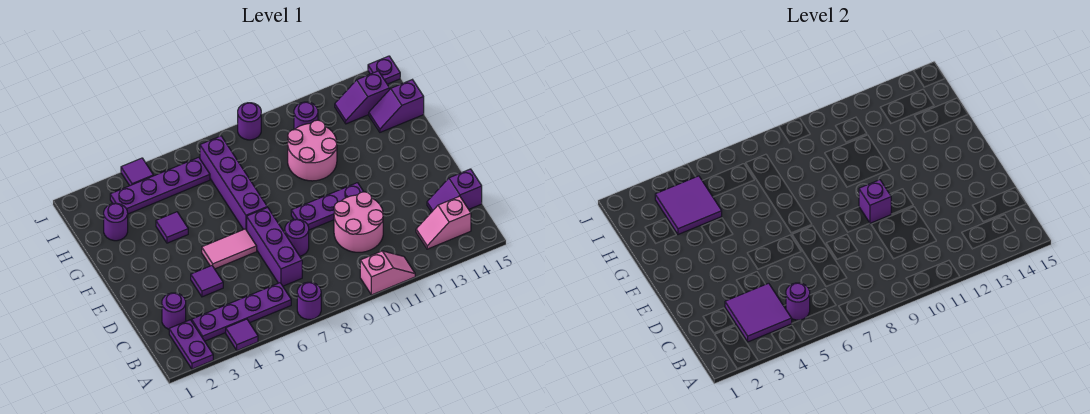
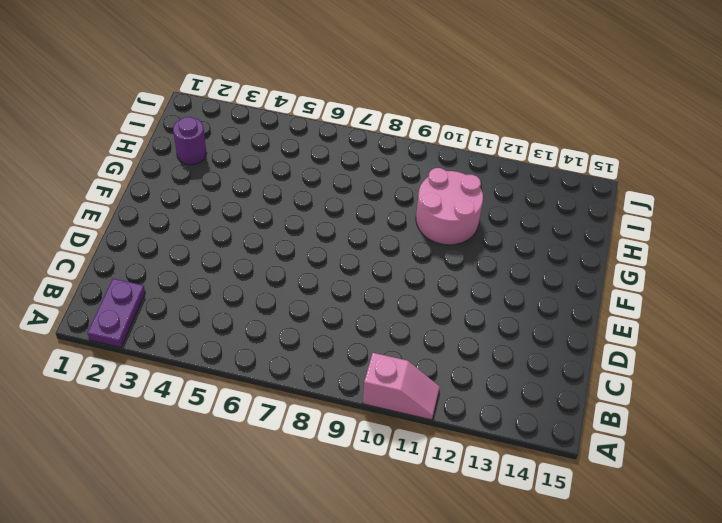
none -> purple tile A4 level 1
none -> purple round brick A7 level 1
none -> purple plate B3:B6 level 1

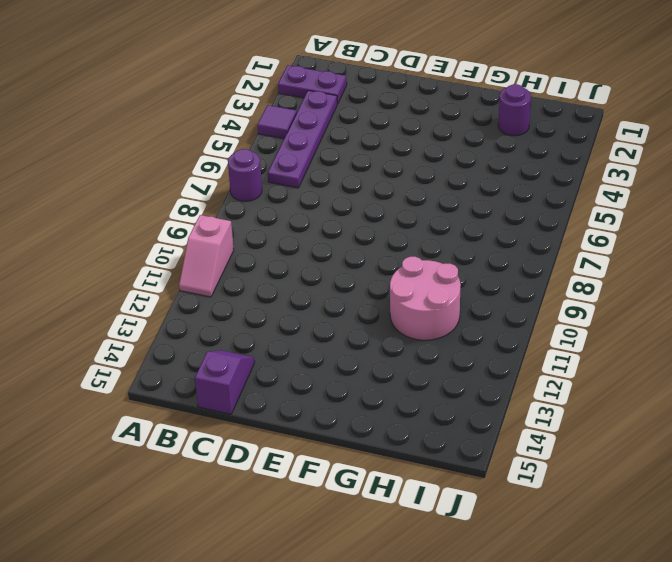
none -> pink slope B13:B14 level 1 top 14
none -> purple round brick C2 level 1
none -> purple brick C7:E7 level 1

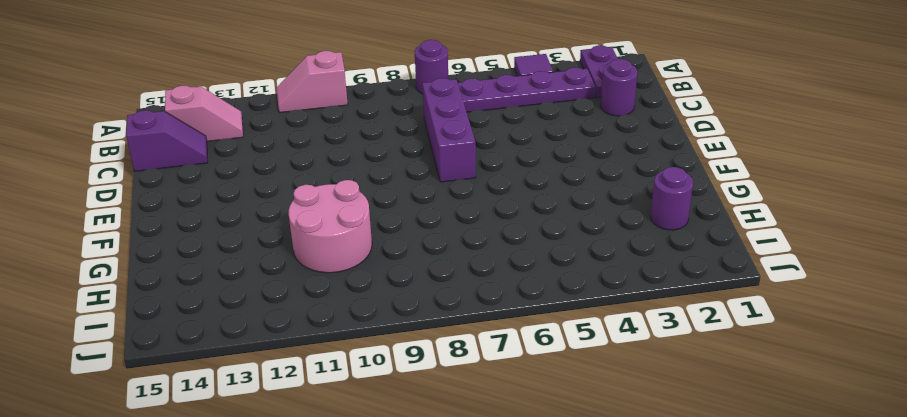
none -> pink round brick C10:D11 level 1
none -> purple tile D4 level 1
none -> purple round brick D8 level 1

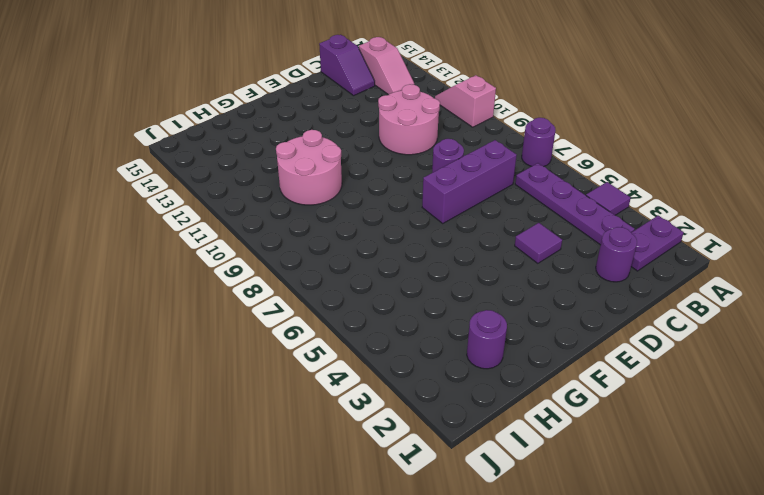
none -> pink tile E5:E6 level 1
none -> purple plate E9:E11 level 1
none -> purple brick F7:I7 level 1

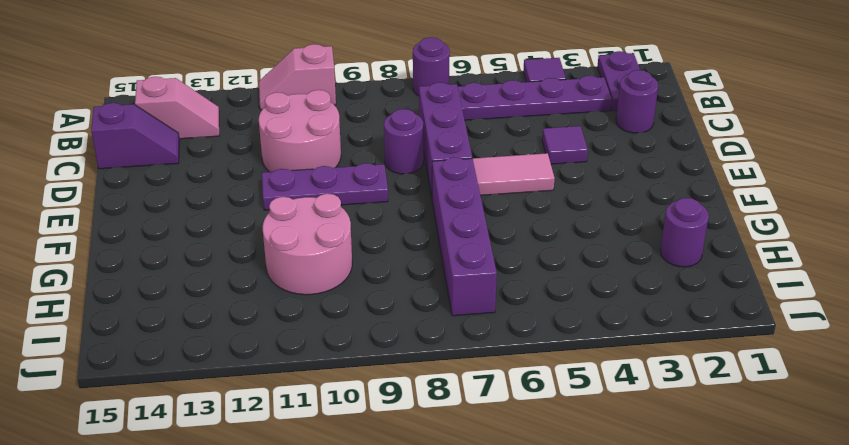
none -> purple tile G4 level 1
none -> purple slope H14:H15 level 1 top 15
none -> purple plate I3:I6 level 1

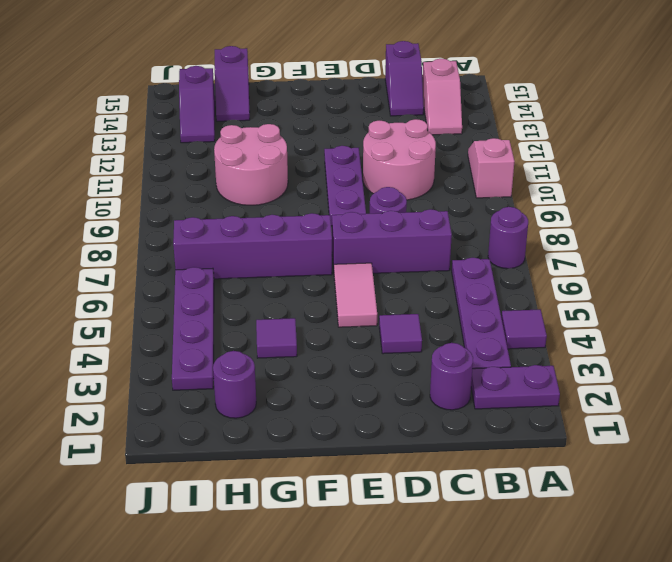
none -> purple round brick I11 level 1
none -> purple tile J4 level 1
none -> purple round brick J9 level 1

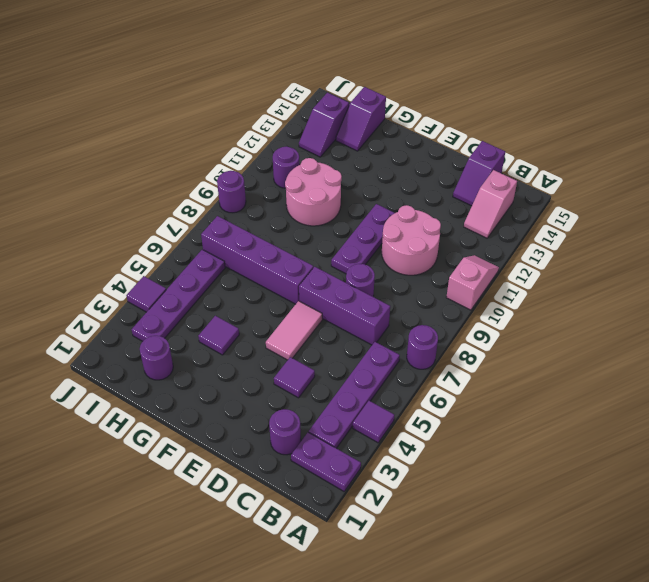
none -> purple plate J15 level 1
none -> purple tile B3:C4 level 2
none -> purple round brick B5 level 2

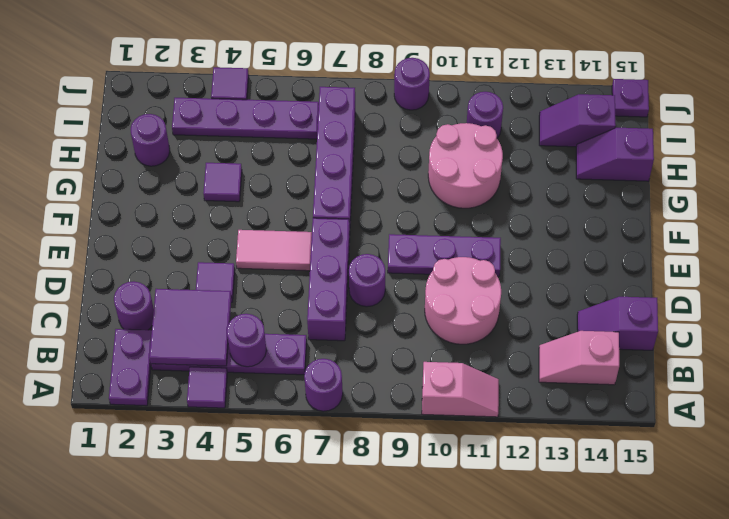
none -> purple brick E10 level 2
none -> purple tile H3:I4 level 2

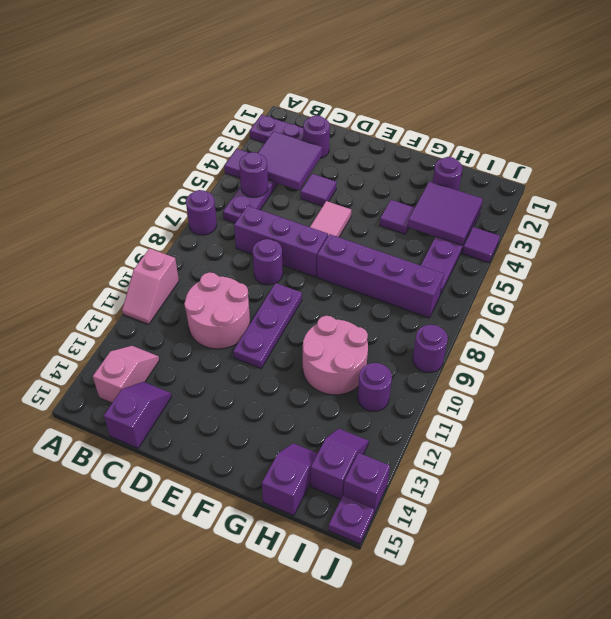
purple brick J14 level 1 -> purple brick E10 level 2

